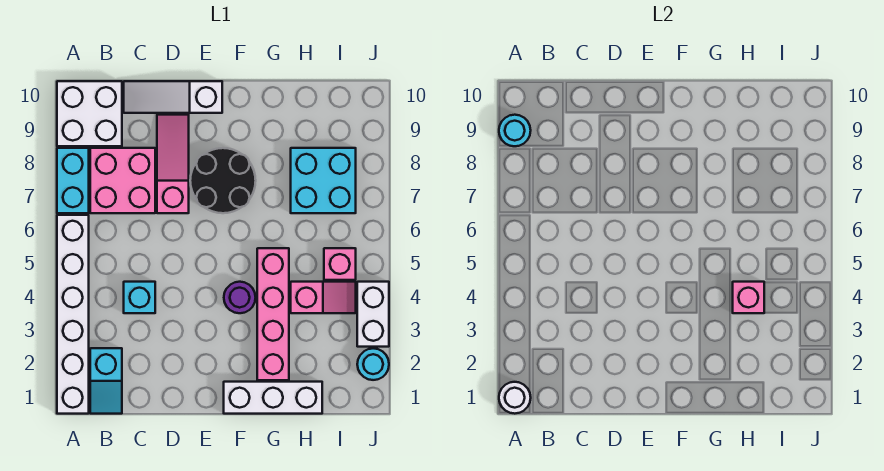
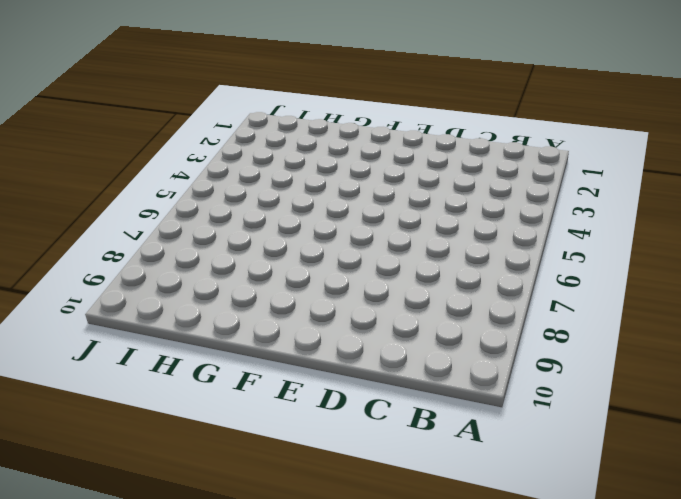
none -> white brick A1:A6 level 1
none -> cyan brick A7:A8 level 1
none -> white brick A9:B10 level 1

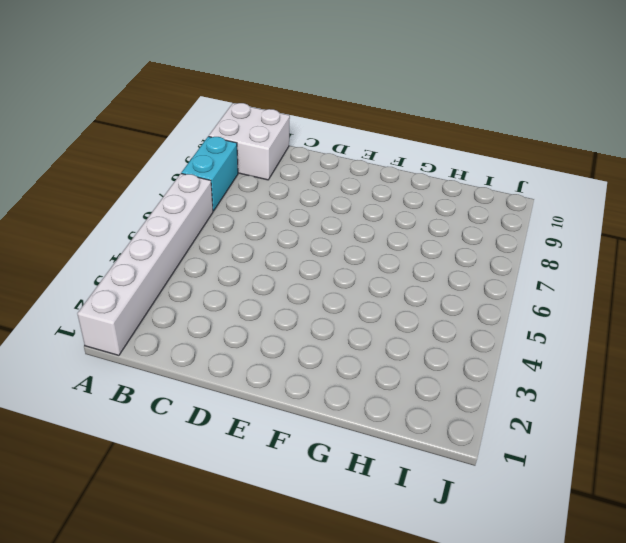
none -> cyan slope B1:B2 level 1 top 2
none -> pink brick B7:C8 level 1
none -> cyan brick C4 level 1

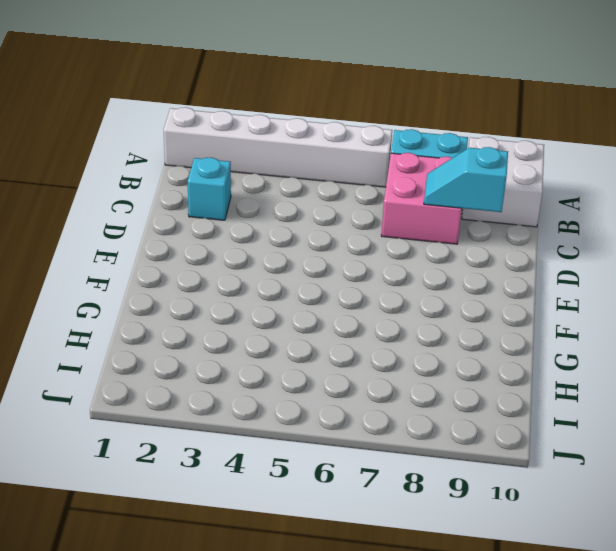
cyan brick C2 level 1 -> cyan brick C4 level 1
cyan slope C8:C9 level 2 top 9 -> cyan slope B1:B2 level 1 top 2
none -> white slope C10:E10 level 1 top E
none -> pink slope D7:D9 level 1 top 7
none -> black round brick E7:F8 level 1

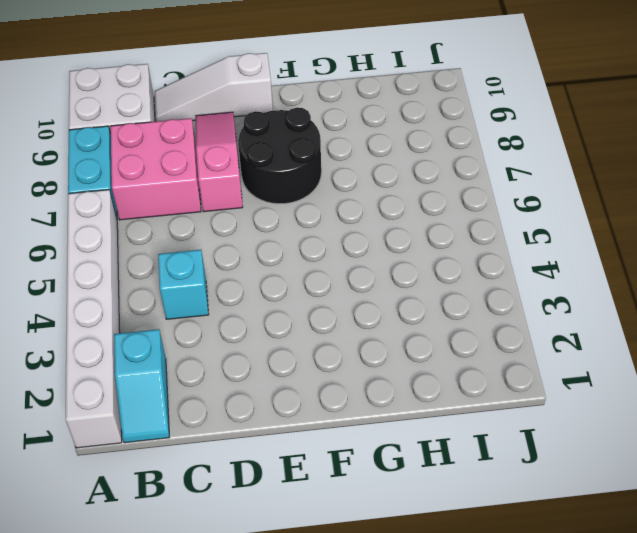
none -> white brick F1:H1 level 1
none -> purple round brick F4 level 1
none -> pink brick G2:G5 level 1

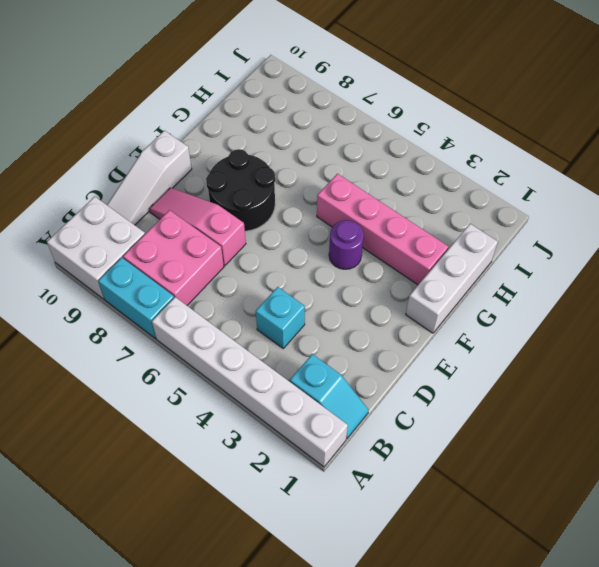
none -> pink slope H4:I4 level 1 top H
none -> cyan brick H7:I8 level 1
none -> pink brick I5 level 1

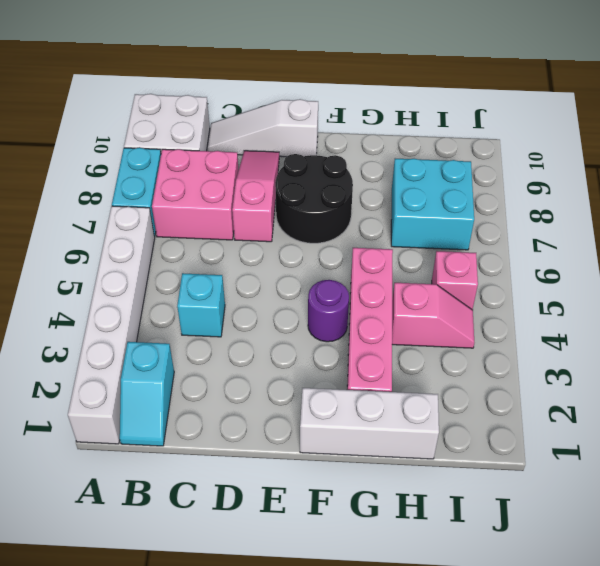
none -> cyan round brick J2 level 1
none -> white brick J3:J4 level 1
none -> white round brick A1 level 2

